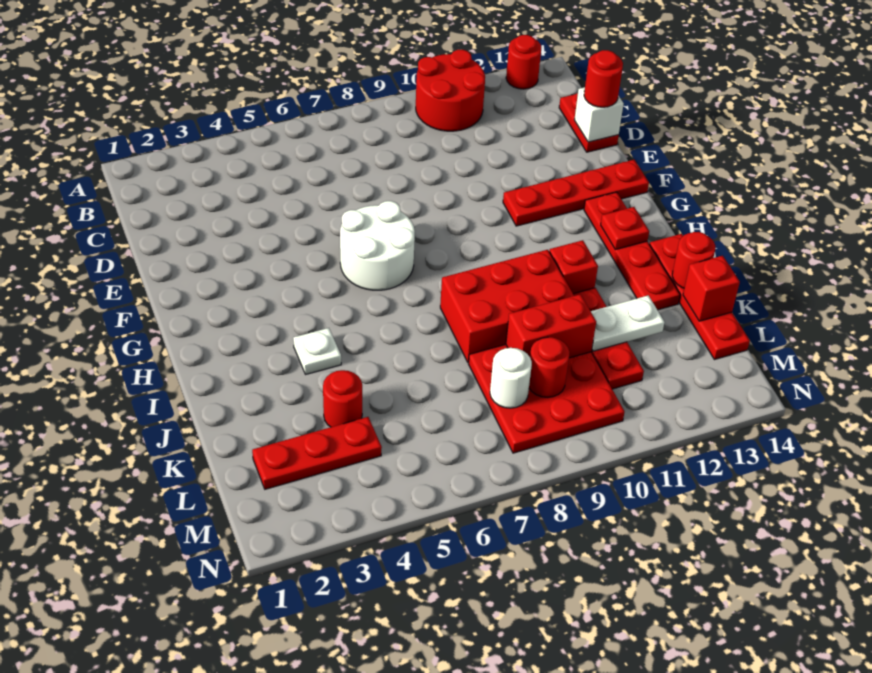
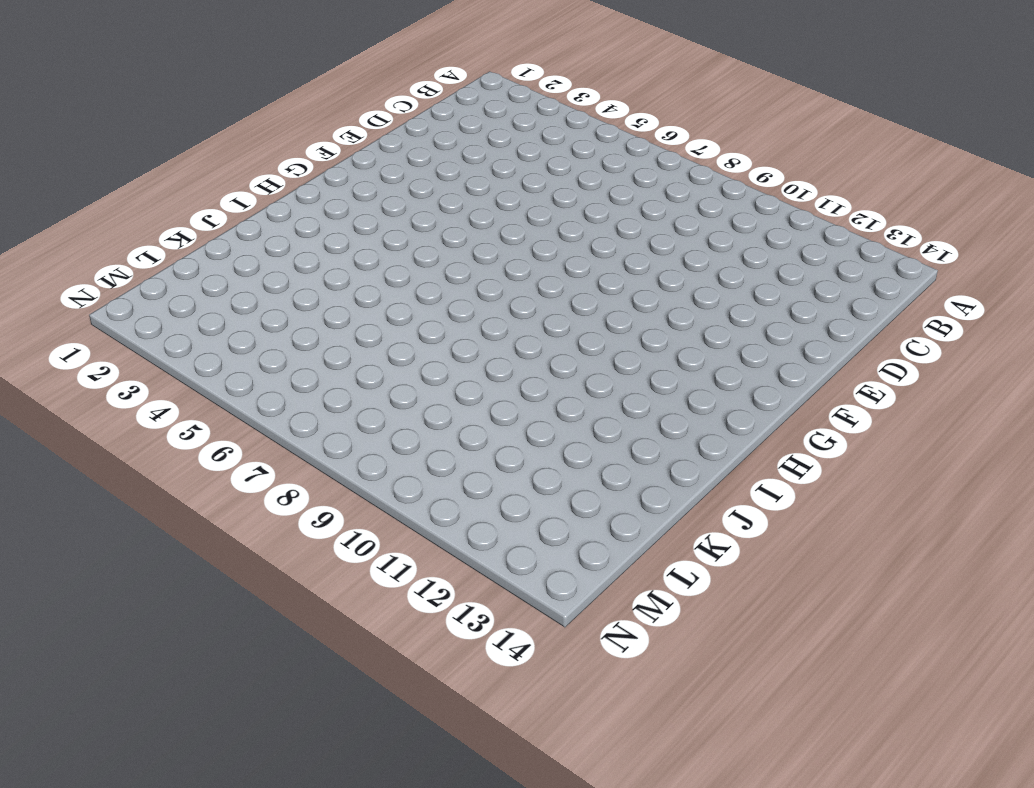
none -> red round brick A10:B11 level 1
none -> red round brick A13 level 1
none -> red plate C14:D14 level 1

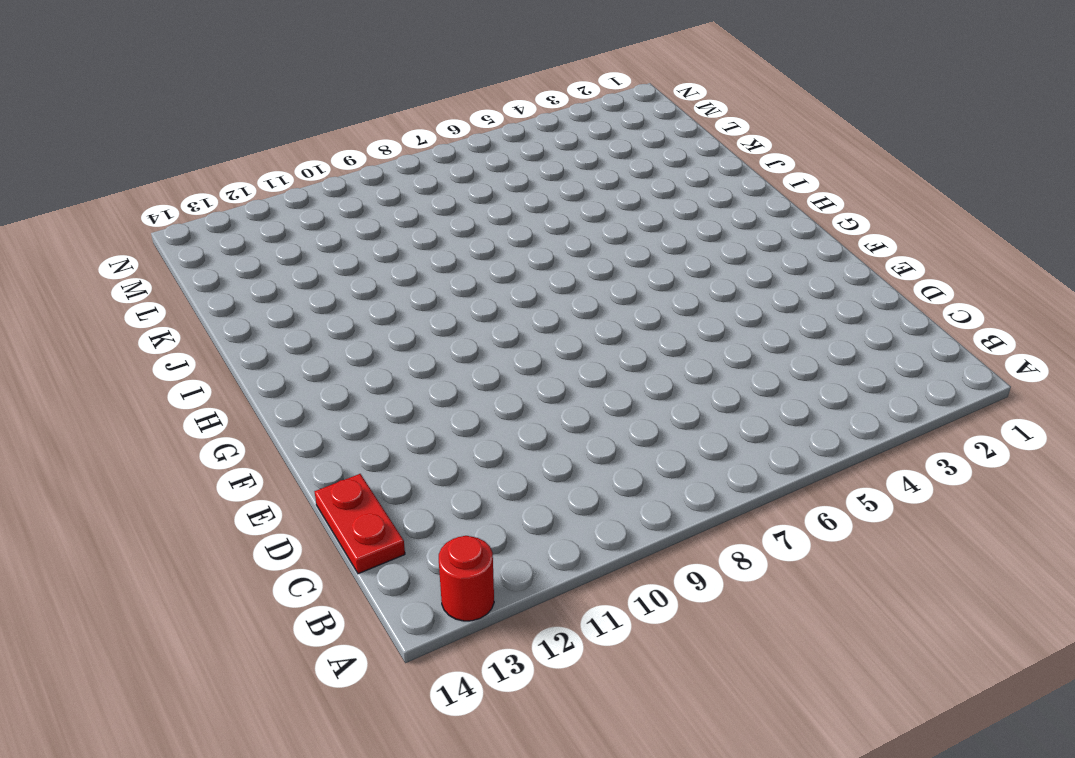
none -> red round brick A10:B11 level 1
none -> white round brick F6:G7 level 1
none -> red plate F11:F14 level 1

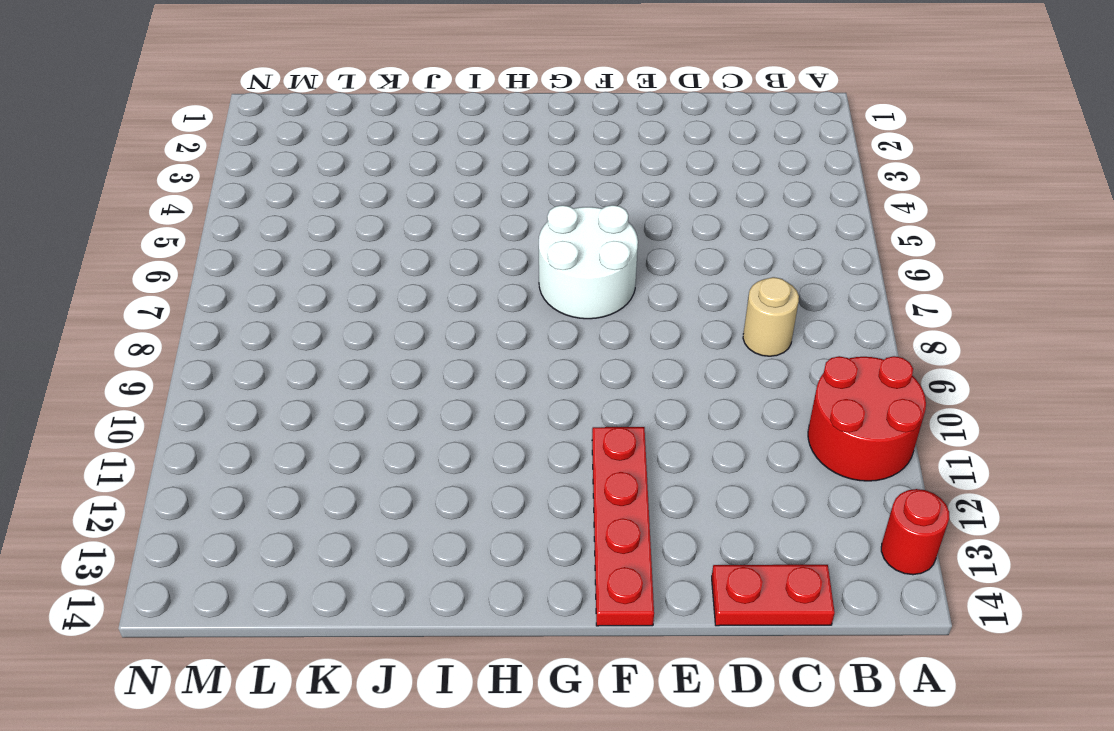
tan round brick C8 level 1 -> none
none -> red plate G13:J13 level 1
none -> white plate I4 level 1
none -> red brick I8:J10 level 1

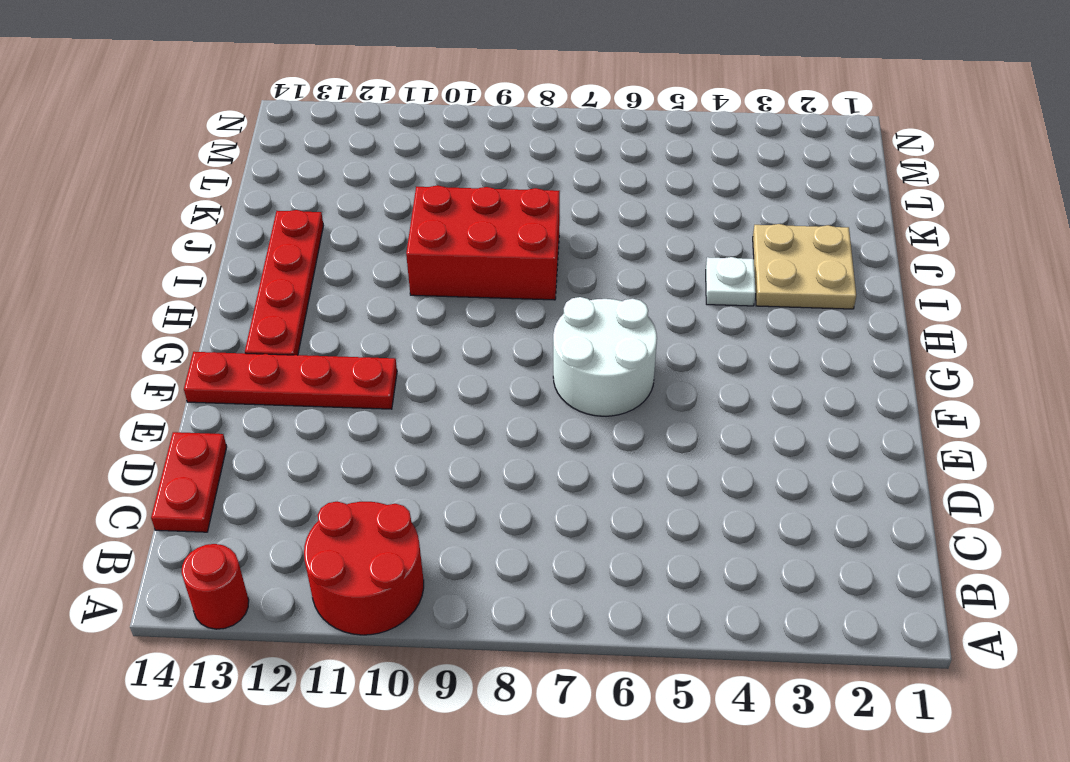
tan plate I2:J3 level 1 -> none
none -> red brick I11 level 1
none -> red plate I14:L14 level 1
none -> red plate J11:L11 level 1

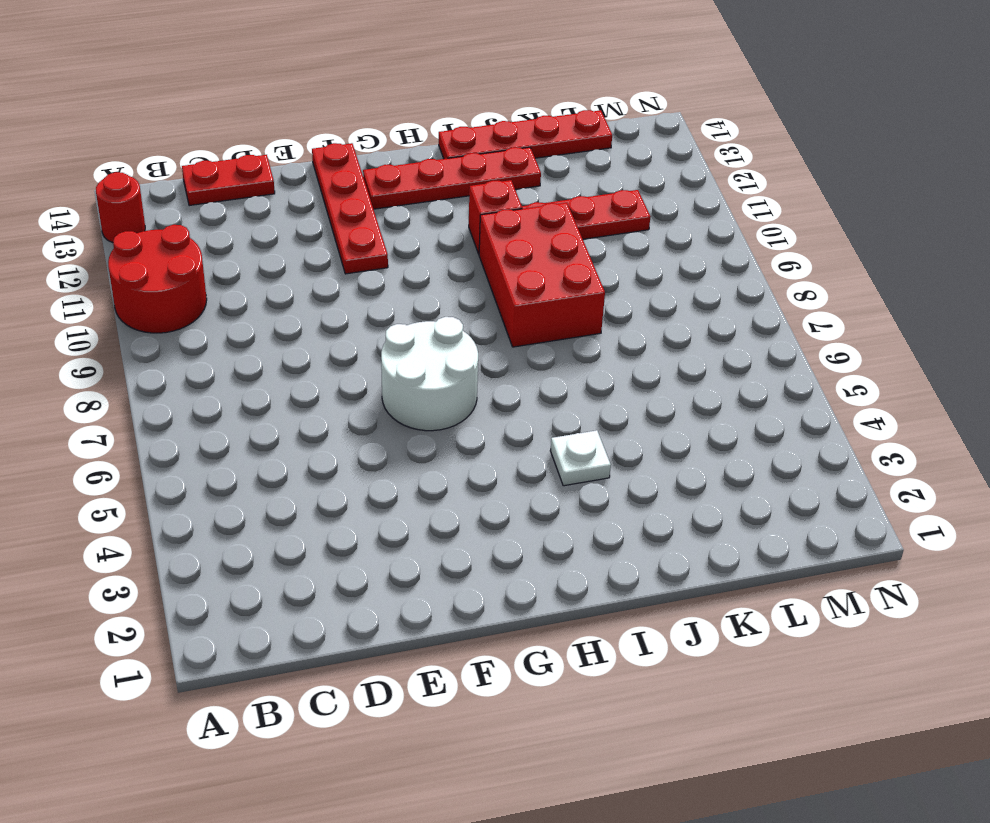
none -> red round brick K4 level 1
none -> red plate K8:M10 level 1
none -> red plate L2:L4 level 1

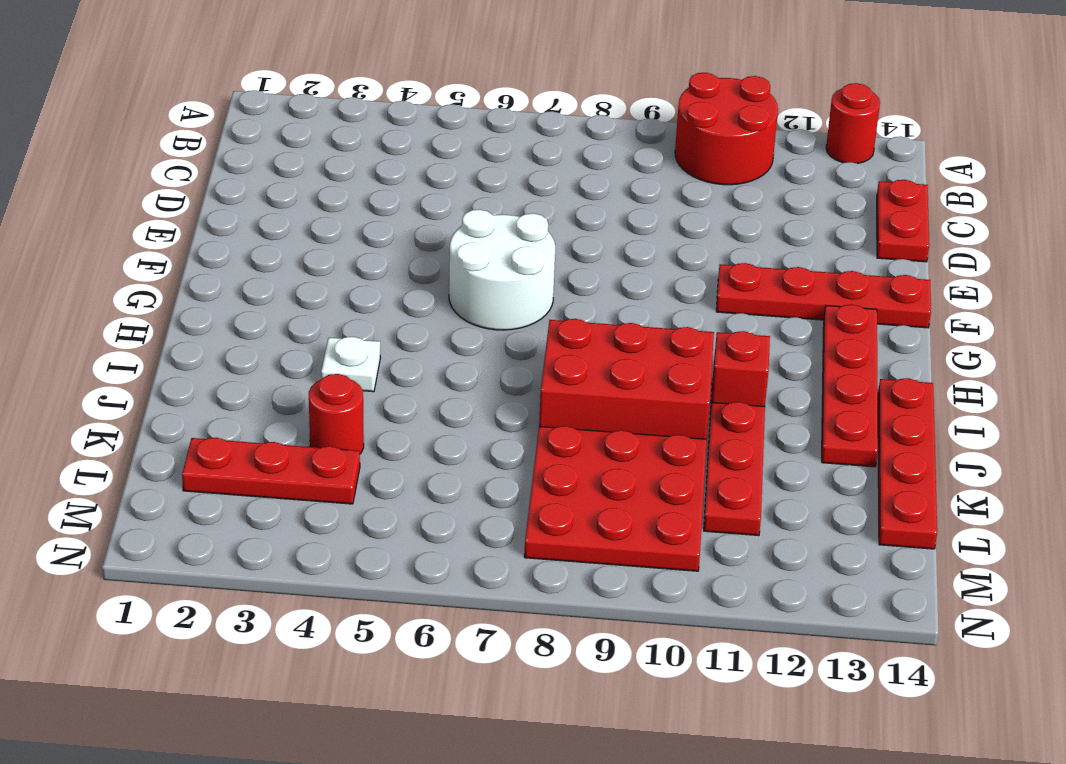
none -> white brick D14 level 2
none -> red plate H13 level 2
none -> red round brick J14 level 2

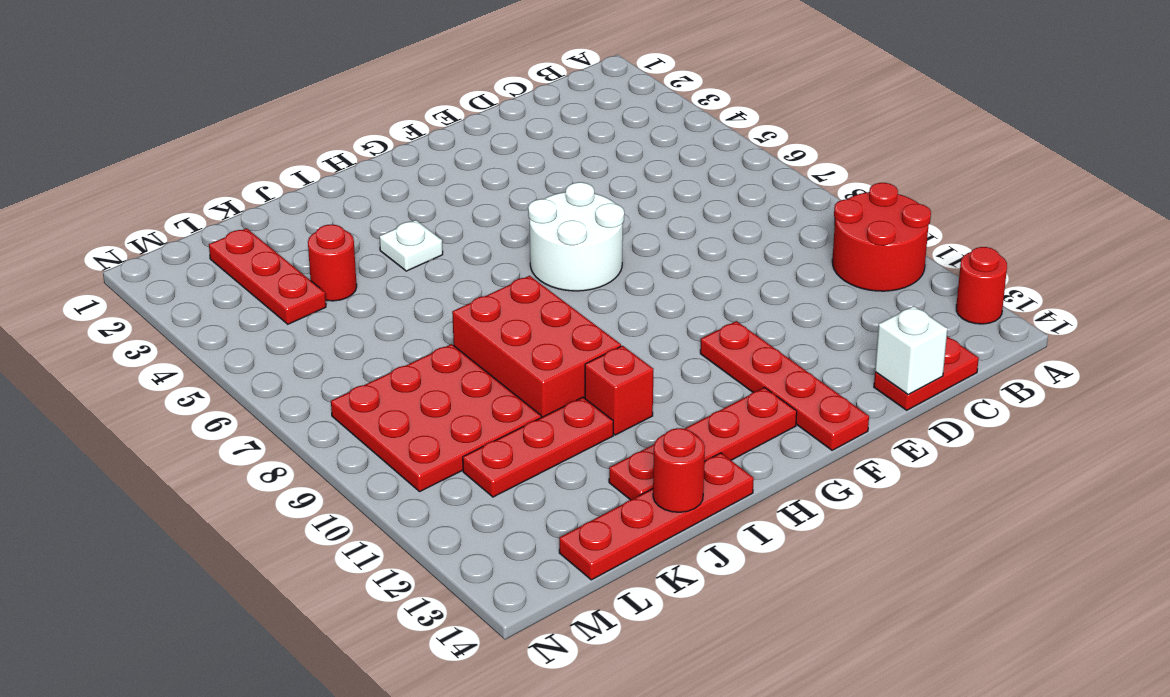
none -> red plate H13 level 2
none -> red brick K9:K10 level 2
none -> white plate K11:K12 level 2

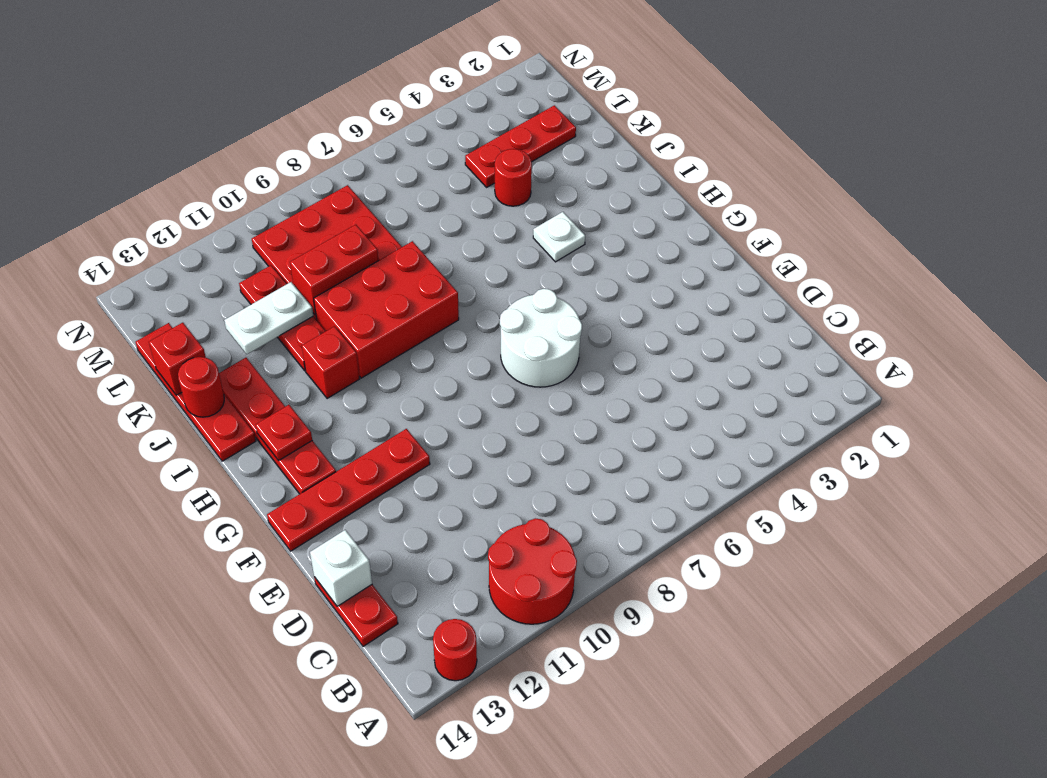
none -> white round brick L8 level 2
none -> red round brick L9 level 2
none -> red round brick D14 level 3

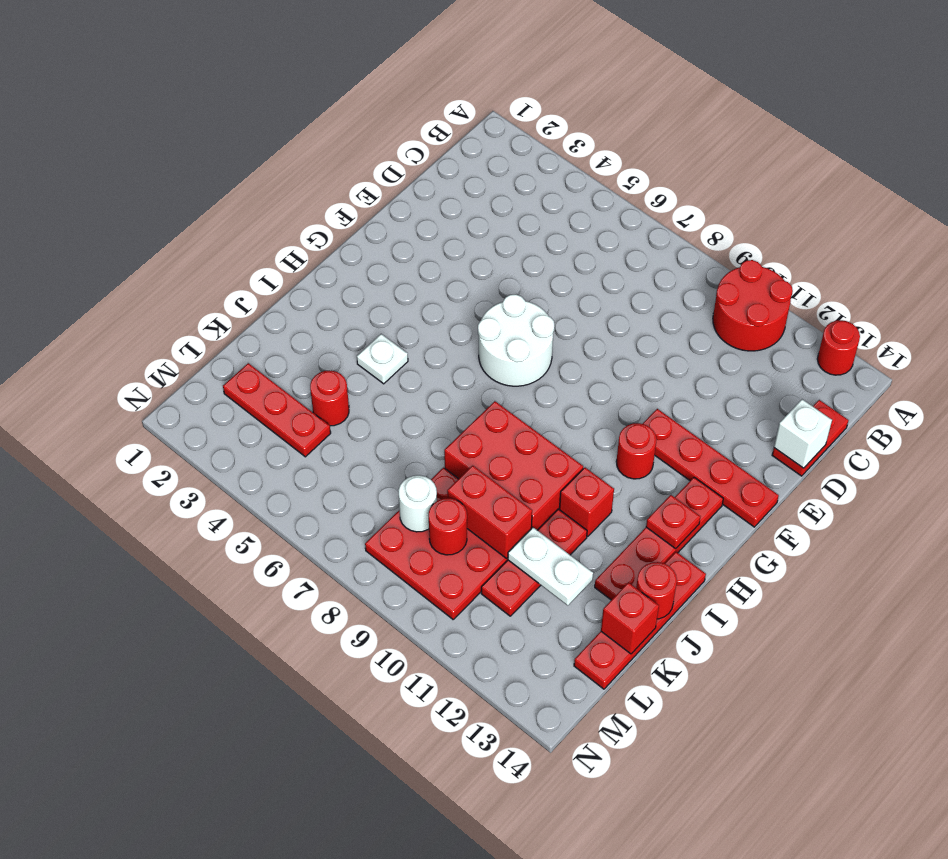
red round brick G11 level 1 -> red round brick D14 level 3

